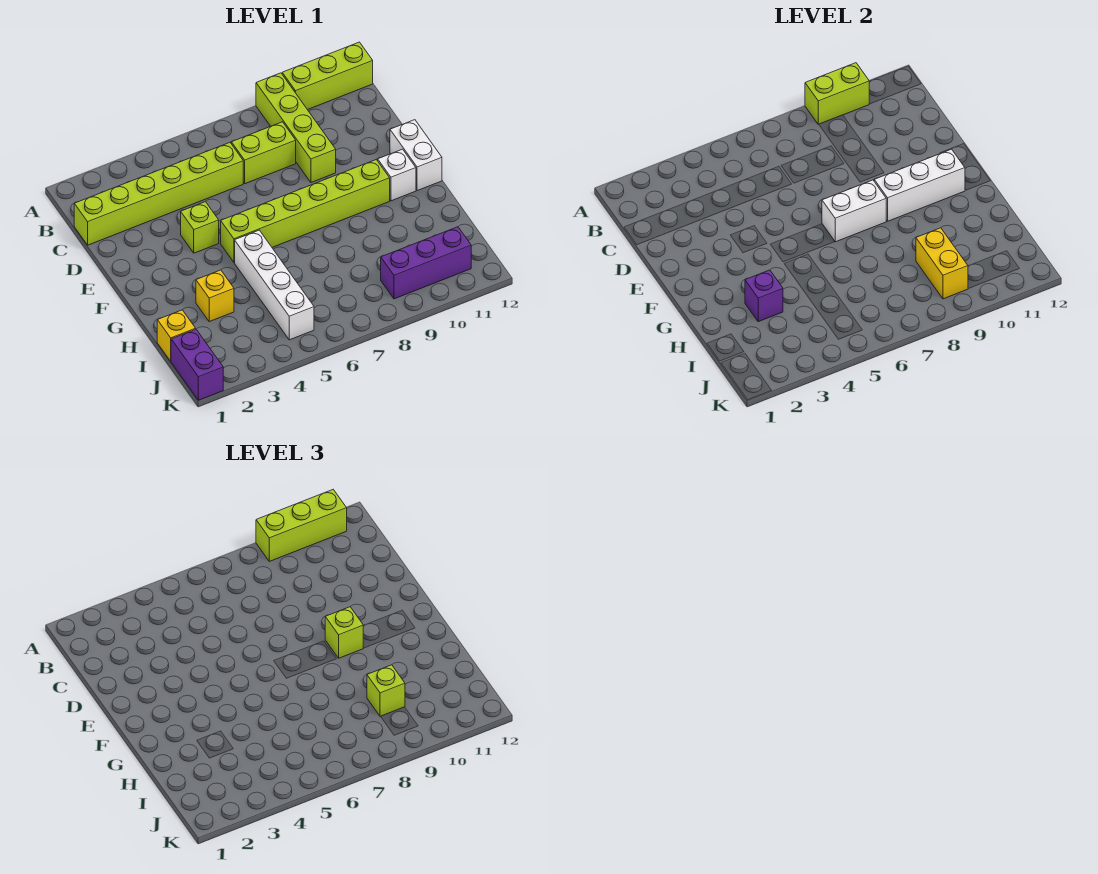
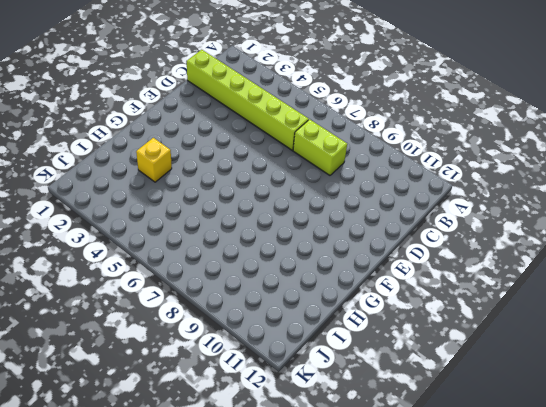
none -> lime brick A9:D9 level 1
none -> lime brick A10:A12 level 1
none -> lime brick E4 level 1

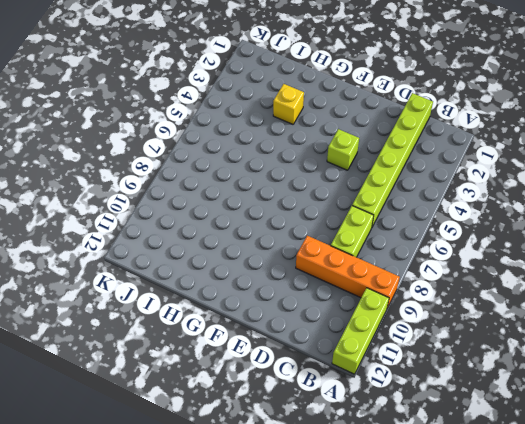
orange brick A9:D9 level 1 -> lime brick A9:D9 level 1
none -> white brick E12:F12 level 1
none -> lime brick F5:F10 level 1
none -> white brick F11 level 1

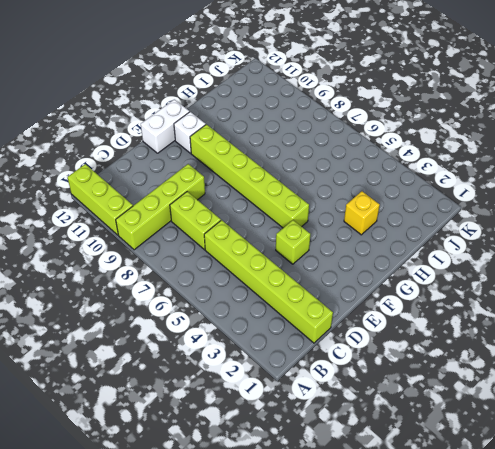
none -> white brick G5:J5 level 1
none -> yellow brick I1 level 1
none -> purple brick J1:K1 level 1

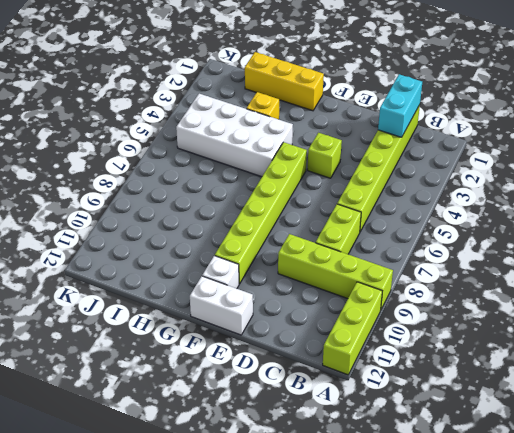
cyan brick C1:C2 level 2 -> none
yellow brick G1:I1 level 1 -> yellow brick I1 level 1
white brick G4:J5 level 1 -> white brick G5:J5 level 1
none -> purple brick J1:K1 level 1
none -> purple brick J9:J11 level 1
none -> lime brick A9:A10 level 2

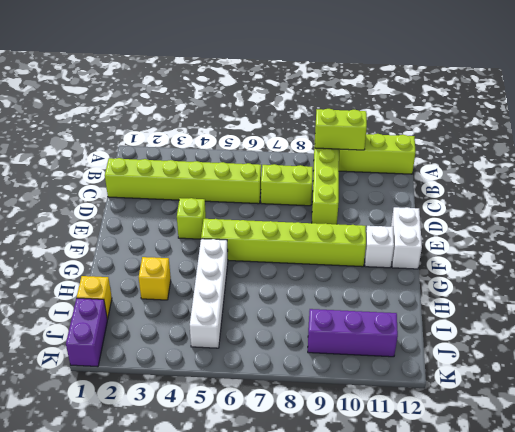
none -> white brick F7:F8 level 2
none -> white brick F9:F11 level 2
none -> purple brick H3 level 2

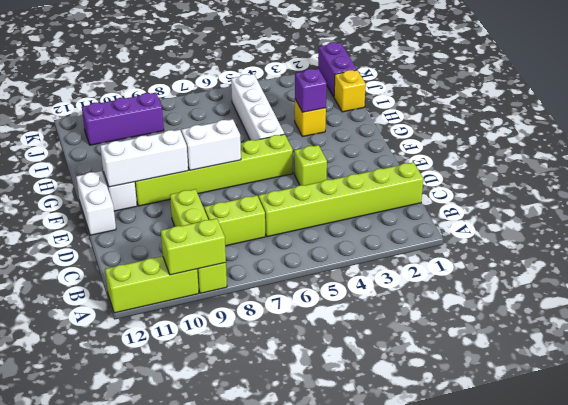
none -> yellow brick I9:J9 level 2
none -> lime brick A9:A11 level 3
none -> lime brick F9 level 3

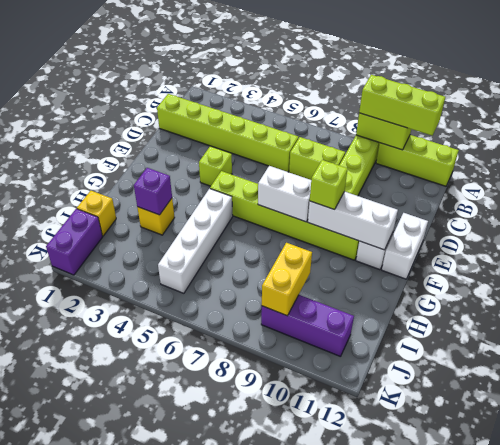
none -> lime brick I9 level 3

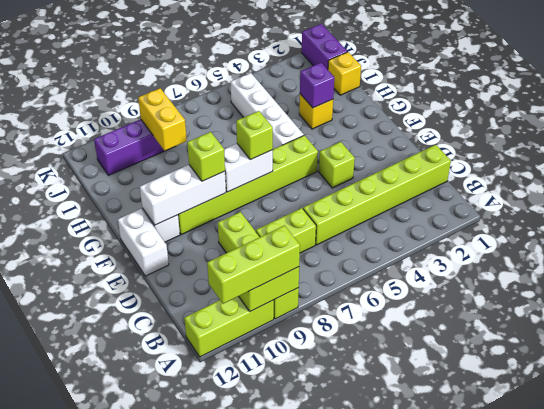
lime brick F7 level 3 -> lime brick I9 level 3

